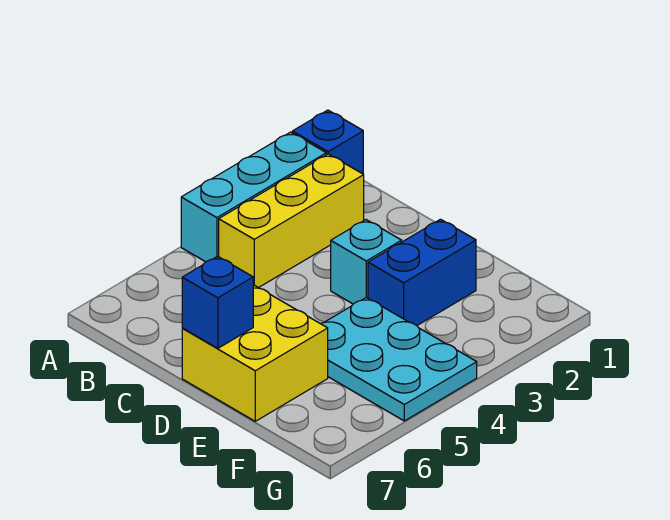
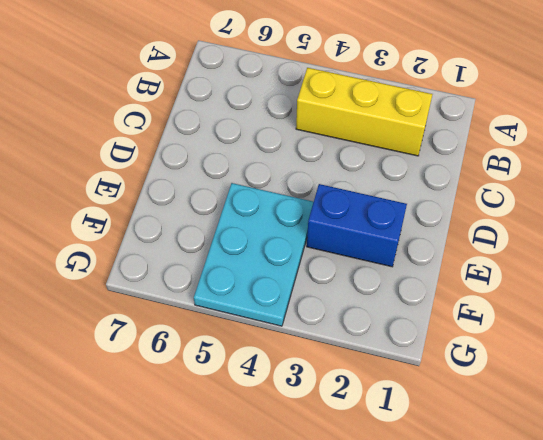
none -> blue brick A1 level 1
none -> cyan brick A2:A4 level 1

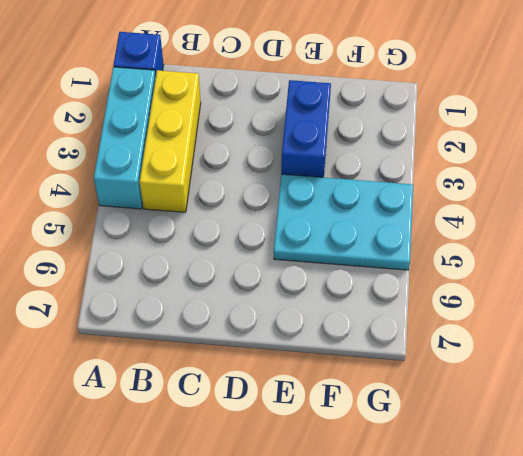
none -> cyan brick D3 level 1
none -> yellow brick D6:E7 level 1

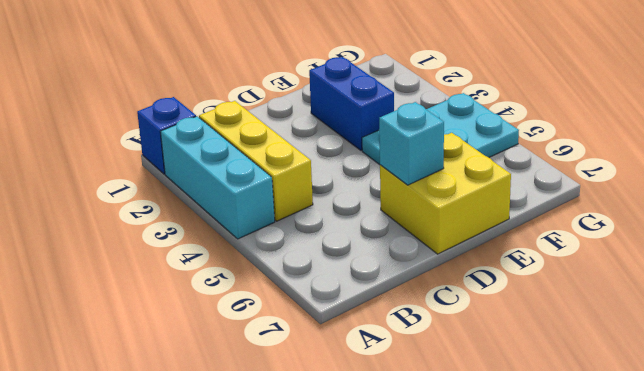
cyan brick D6 level 2 -> cyan brick D3 level 1
none -> blue brick D7 level 2

